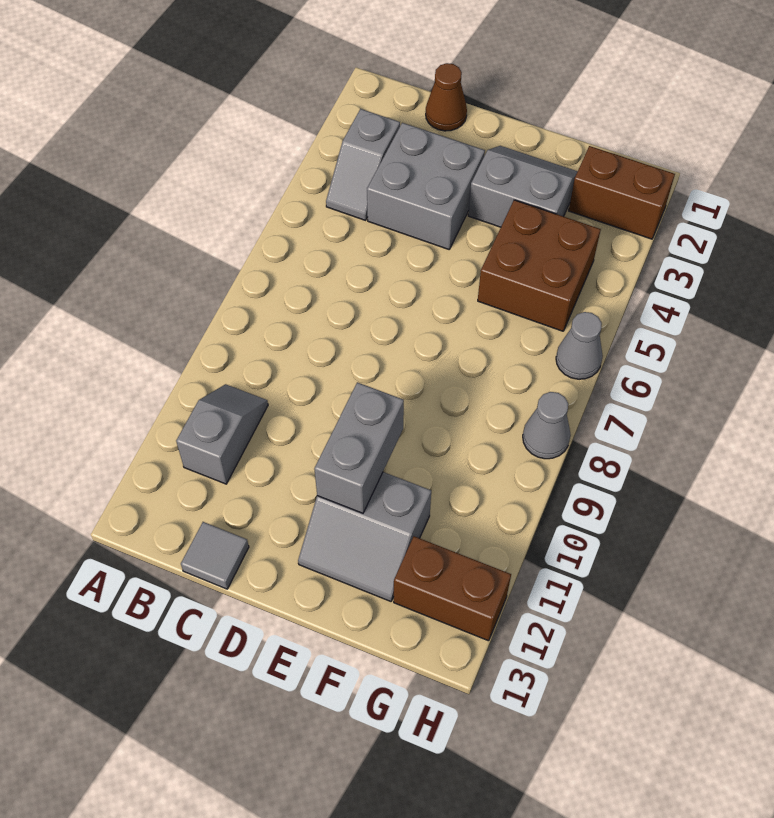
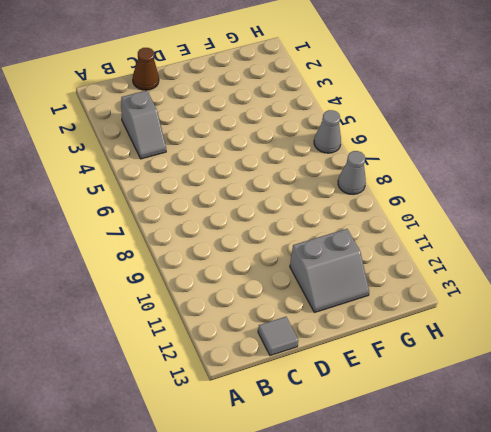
none -> grey slope B10:B11 level 1 top 11
none -> grey brick C3:D4 level 1
none -> grey slope E2:F3 level 1 top 3

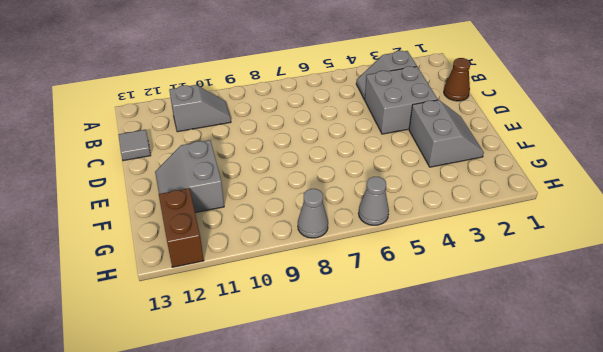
none -> brown brick F4:G5 level 1
none -> brown brick G2:H2 level 1
none -> grey brick E10:E11 level 2

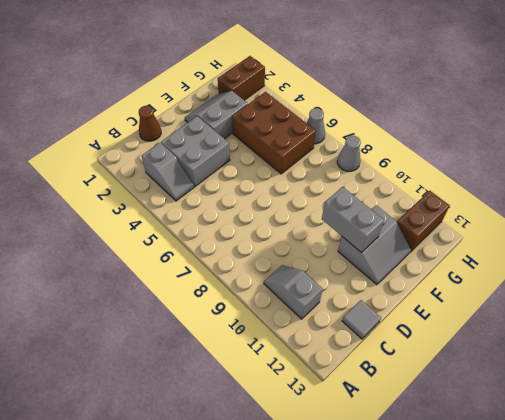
brown brick F4:G6 level 1 -> brown brick F4:G5 level 1

